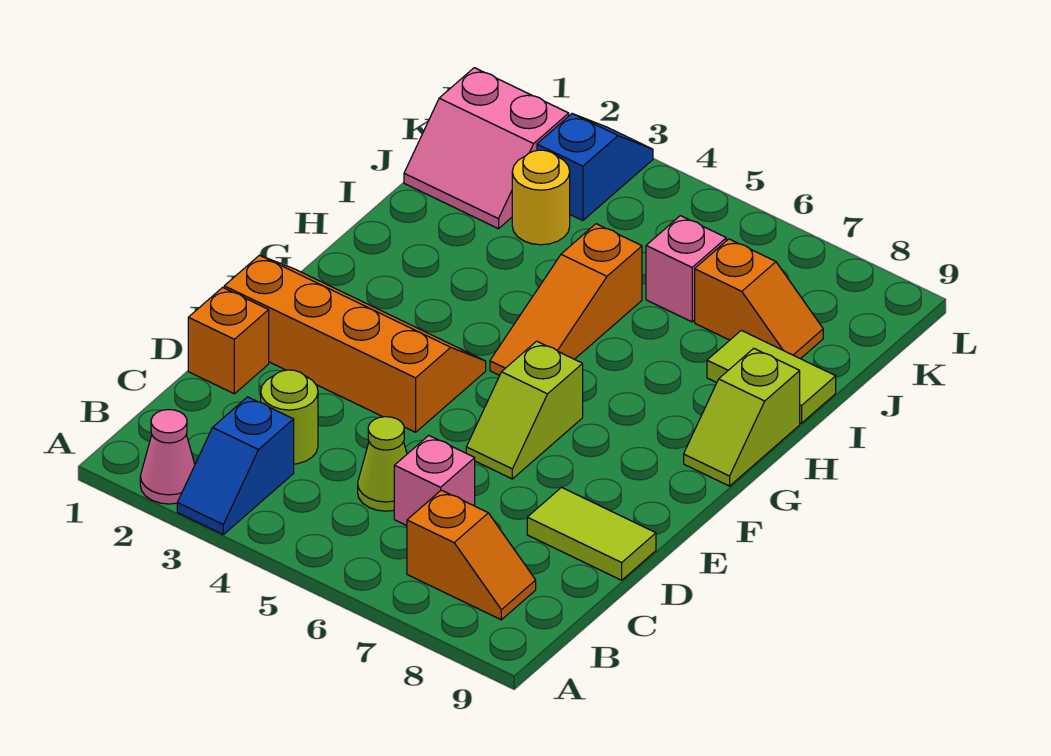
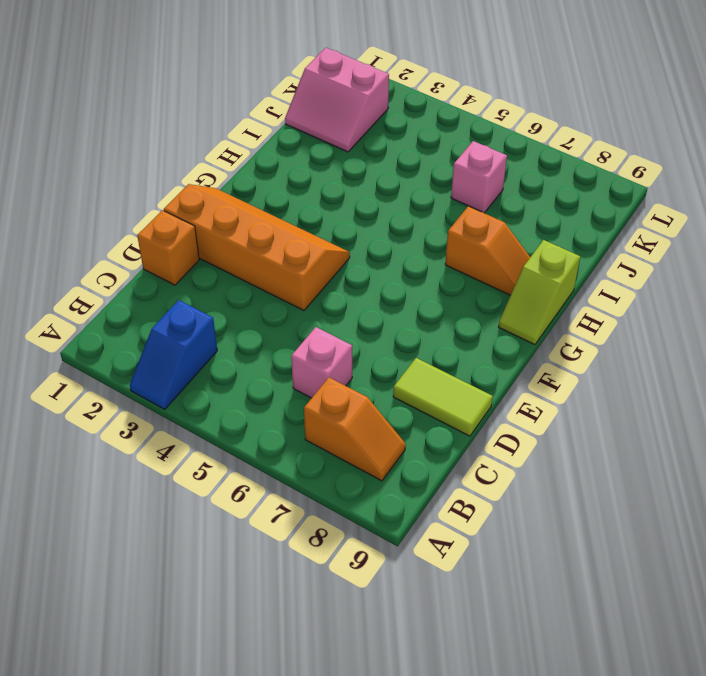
orange slope H7:H8 level 1 top 7 -> orange slope J7:J8 level 1 top 7
none -> pink cone A2 level 1
none -> lime round brick C3 level 1
none -> lime cone C5 level 1

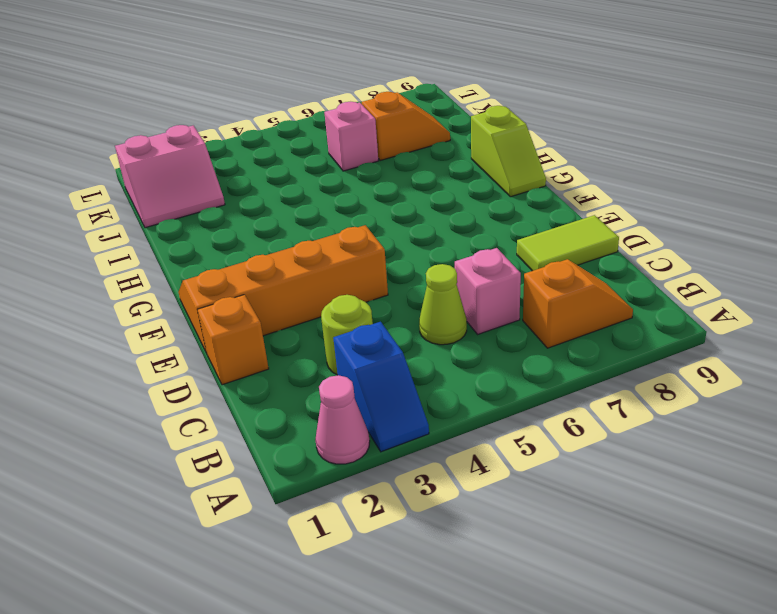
none -> lime slope E6:F6 level 1 top F
none -> orange slope G5:I5 level 1 top I
none -> lime tile I8:I9 level 1

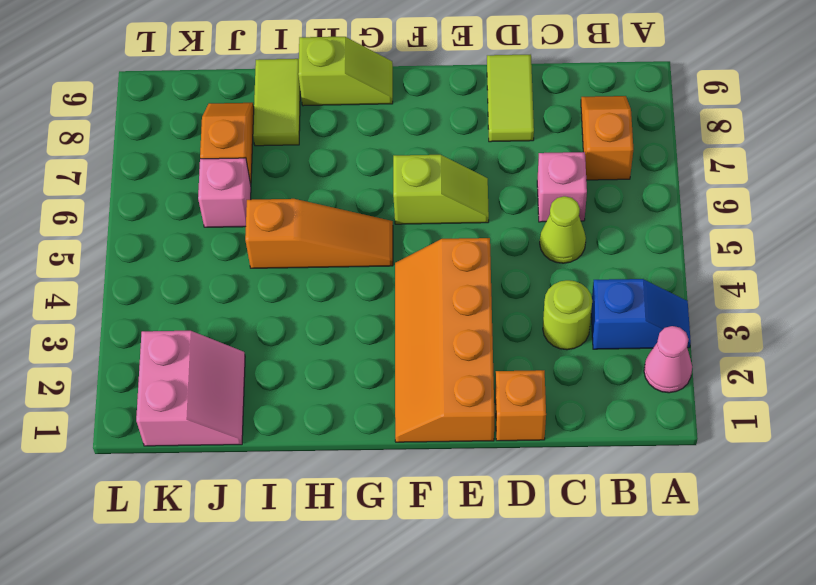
none -> yellow round brick J3 level 1
none -> blue slope K3:L3 level 1 top K

